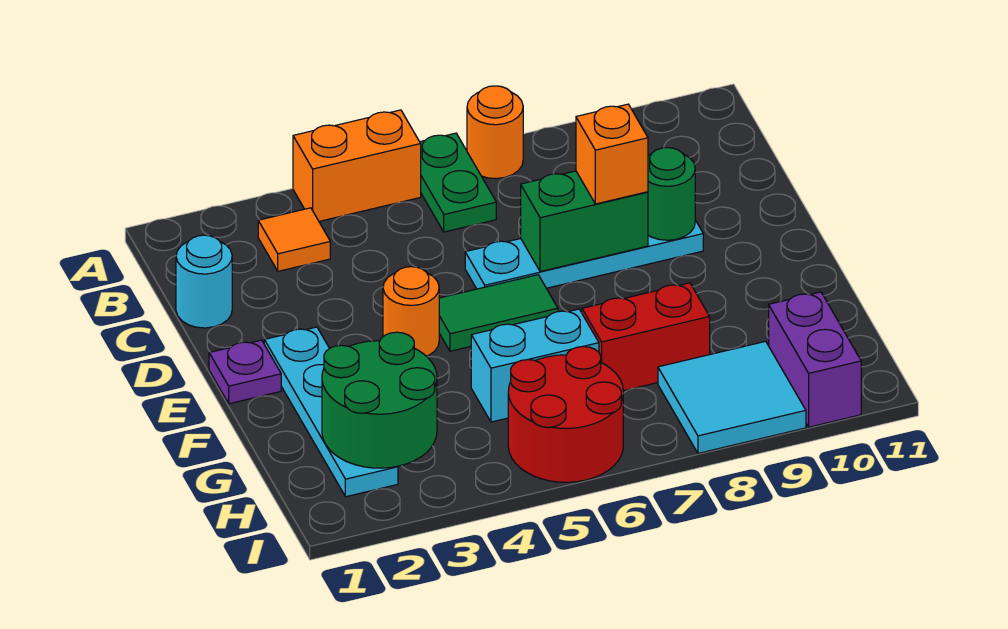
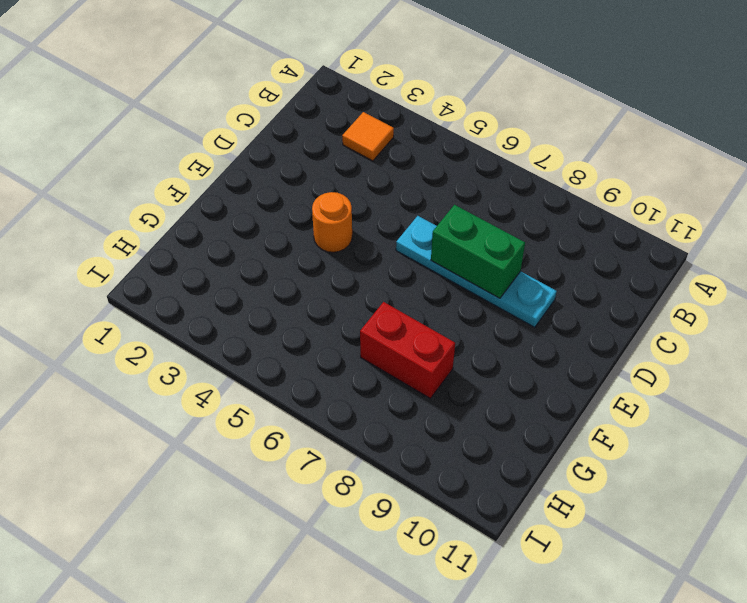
none -> orange brick A4:A5 level 1
none -> green plate A6:B6 level 1
none -> orange round brick A7 level 1

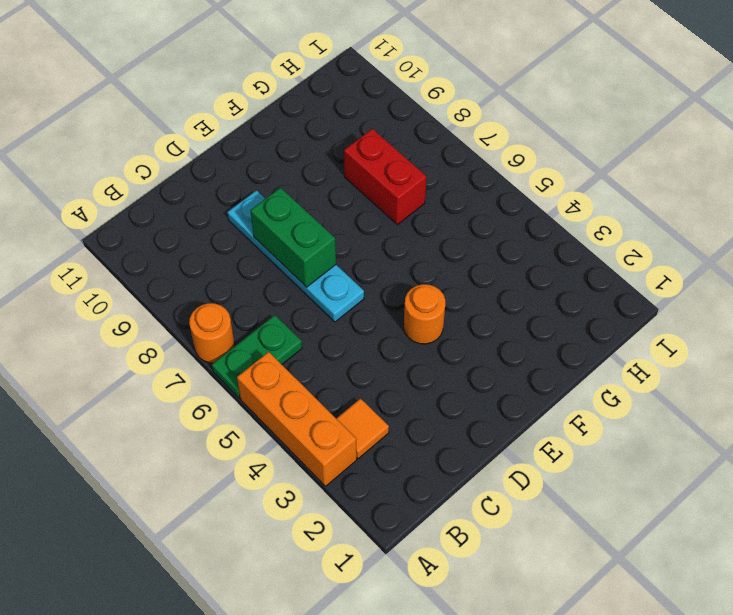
orange brick A3:A5 level 1 -> orange brick A4:A5 level 1
none -> cyan round brick C1 level 1
none -> purple plate E1 level 1
none -> cyan plate E2:H2 level 1

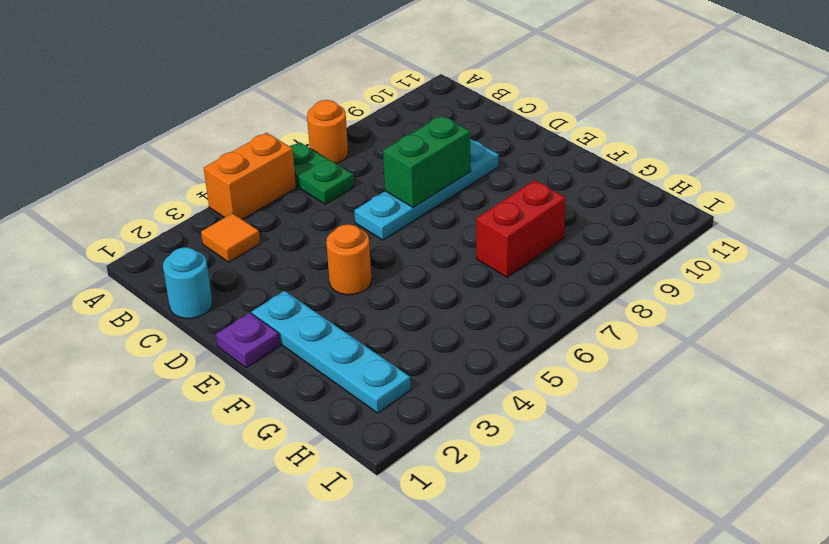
none -> green tile E5:E6 level 1
none -> cyan brick G5:G6 level 1
none -> red round brick H5:I6 level 1

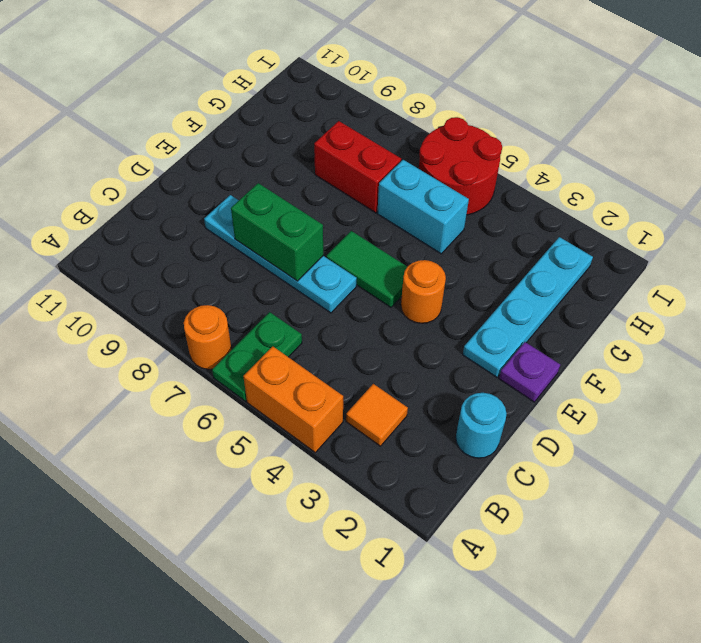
none -> cyan tile H8:I9 level 1
none -> purple brick H10:I10 level 1
none -> green round brick D9 level 2

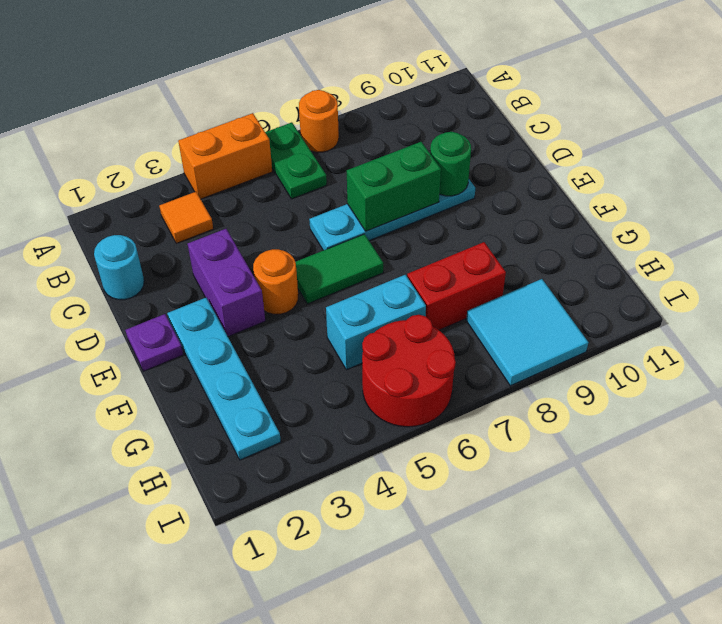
purple brick D3:E3 level 1 -> purple brick H10:I10 level 1
none -> green round brick G2:H3 level 2
none -> orange brick D8 level 3

